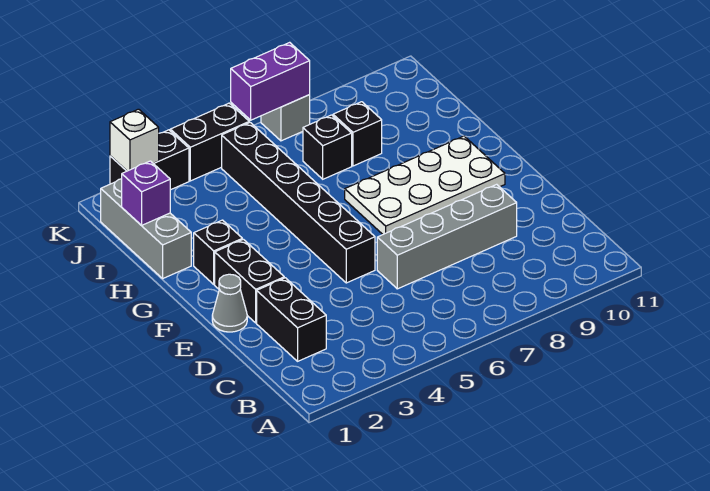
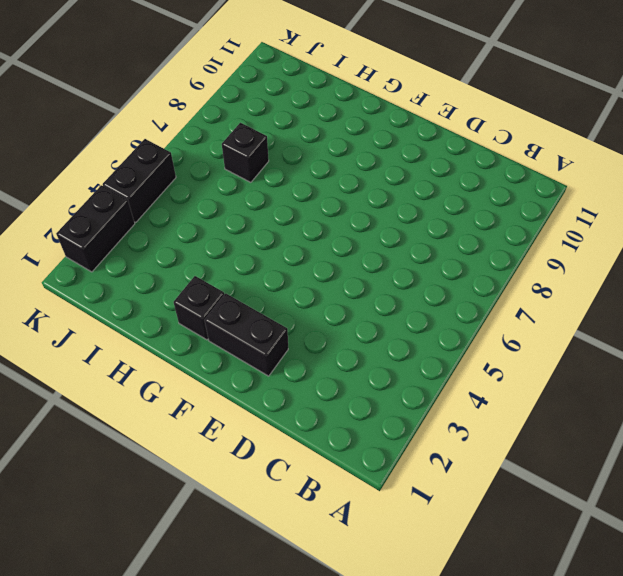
none -> black brick C2:D2 level 1
none -> grey brick D6:D9 level 1
none -> grey cone E1 level 1

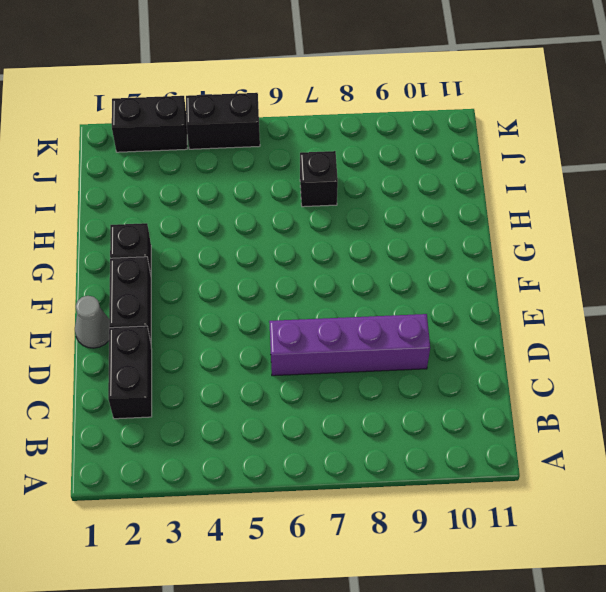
purple brick D6:D9 level 1 -> grey brick D6:D9 level 1
none -> black brick E5:J5 level 1
none -> white plate F7:G10 level 1
none -> grey brick H1:J1 level 1

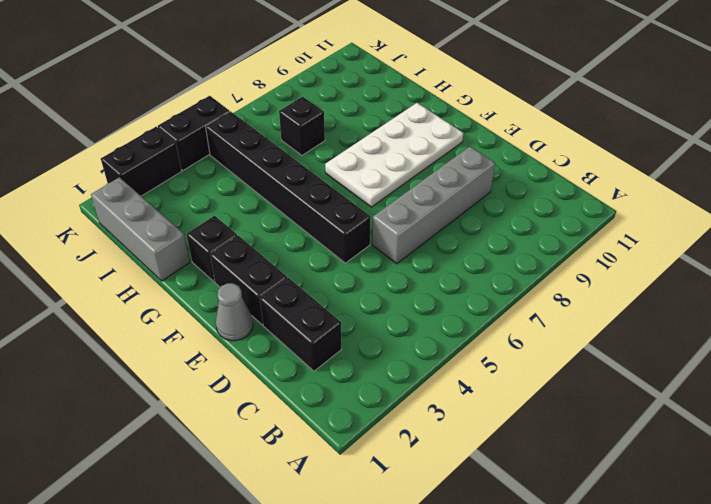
none -> black brick I8 level 1
none -> grey brick K7 level 1
none -> purple brick I1 level 2

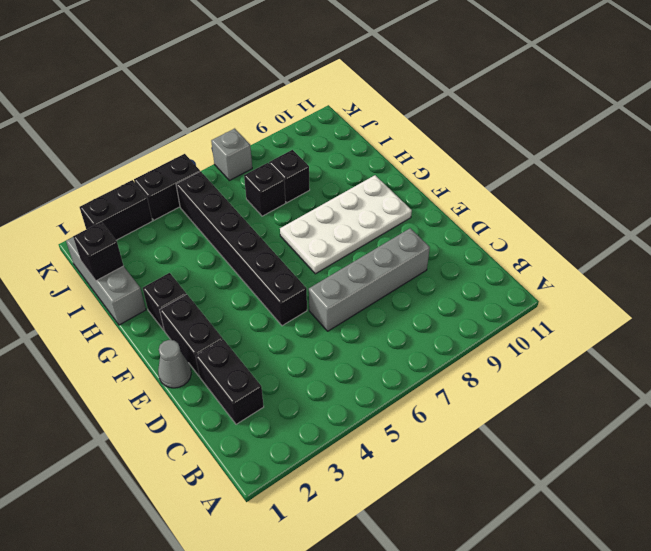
black brick I1 level 2 -> purple brick I1 level 2
none -> white brick K2 level 2
none -> purple brick K6:K7 level 2

